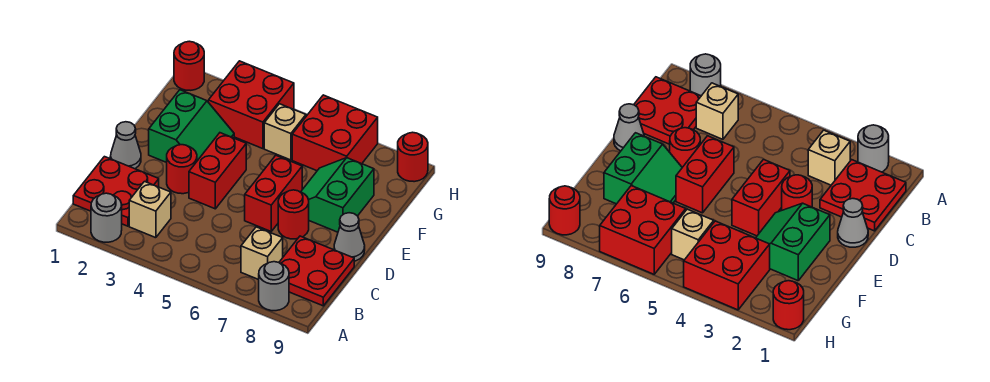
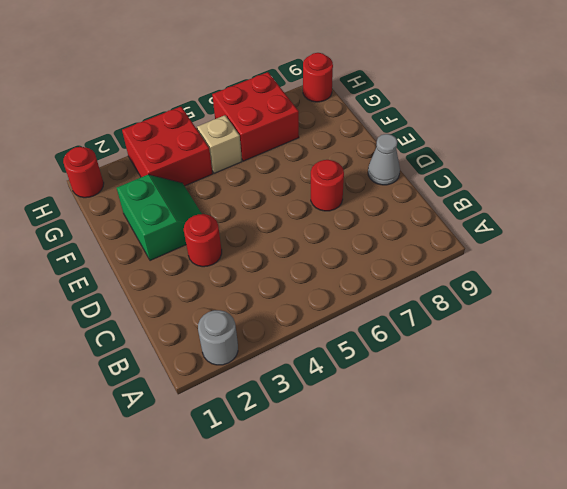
none -> grey round brick A8 level 1
none -> red plate B1:C2 level 1
none -> tan brick B3 level 1

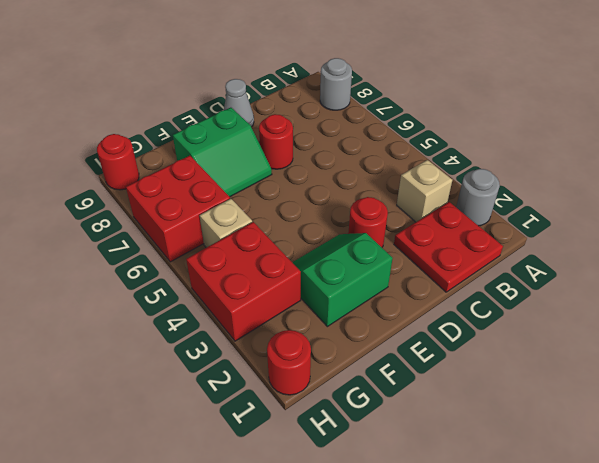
none -> tan brick B7 level 1
none -> red plate B8:C9 level 1
none -> grey cone D1 level 1

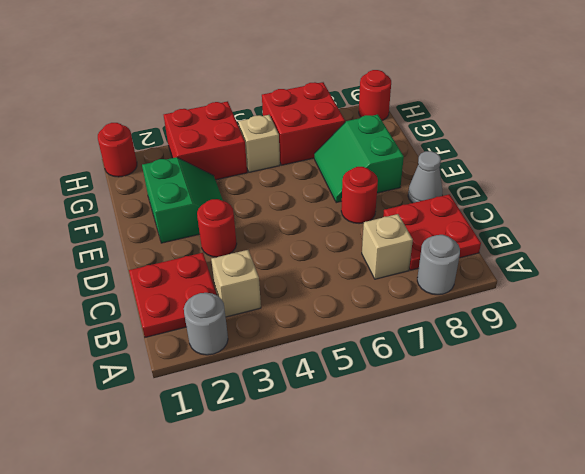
none -> grey cone D1 level 1
none -> red brick D4:E4 level 1
none -> red brick D6:E6 level 1

